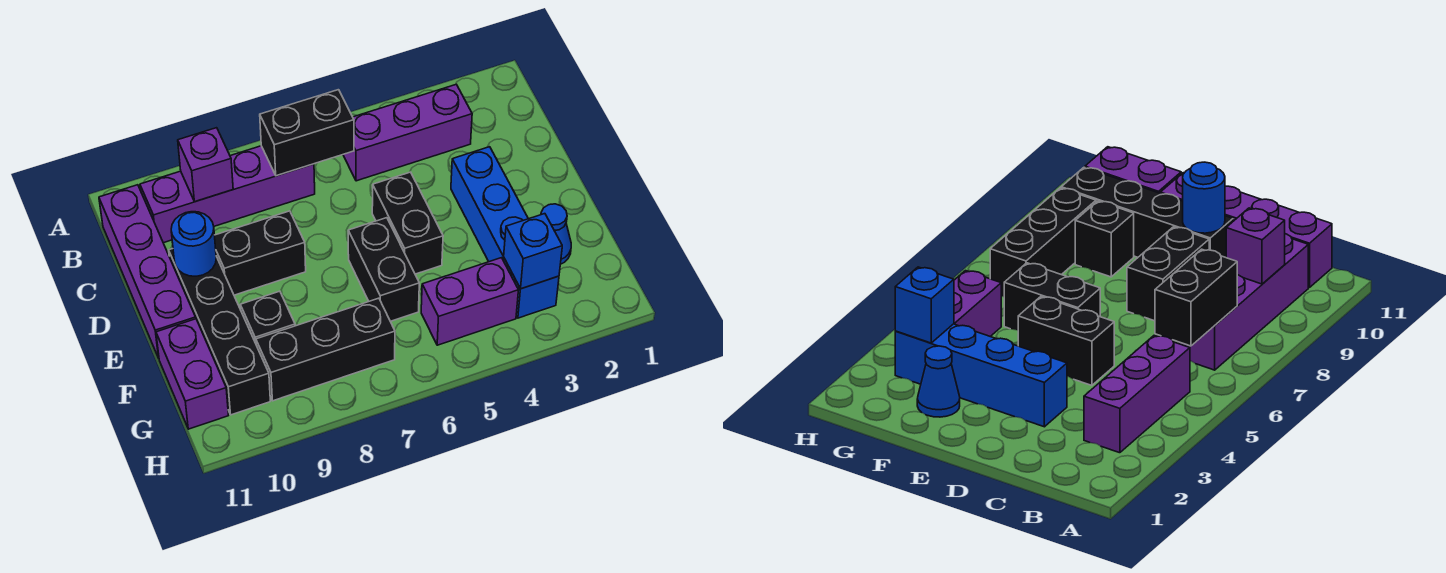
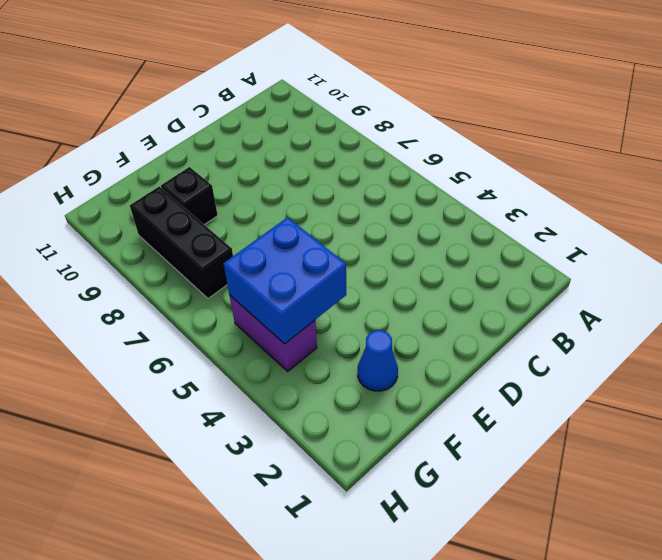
blue brick F4:G5 level 2 -> none
none -> purple brick B3:B5 level 1
none -> purple brick B7:B10 level 1
none -> purple brick B11:E11 level 1

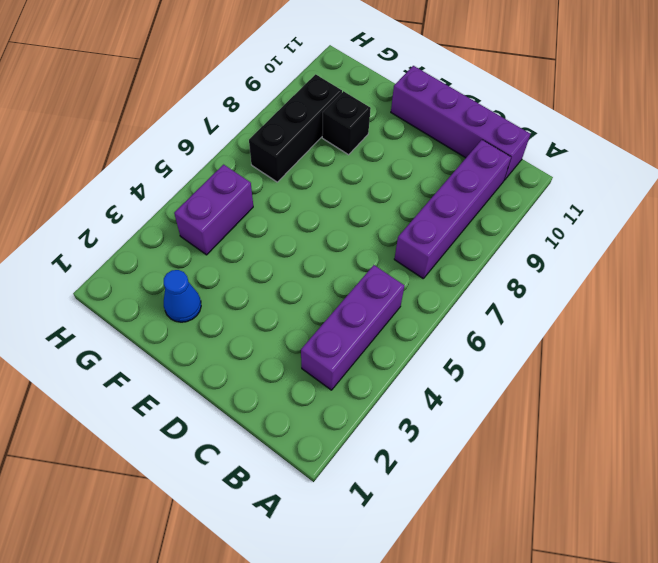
none -> blue brick D3:G3 level 1
none -> black brick D5:E5 level 1
none -> black brick D8:D9 level 1

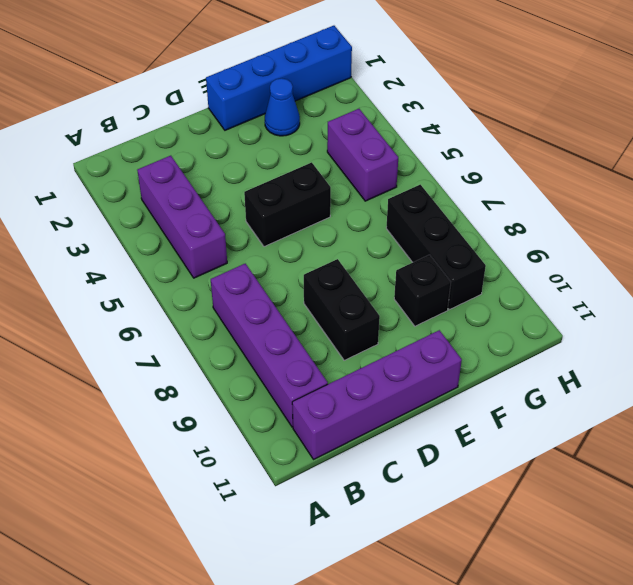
blue brick E1:H1 level 1 -> blue brick D3:G3 level 1
none -> black brick D10:G10 level 1
none -> black brick E6:F6 level 1
none -> purple brick F11:G11 level 1

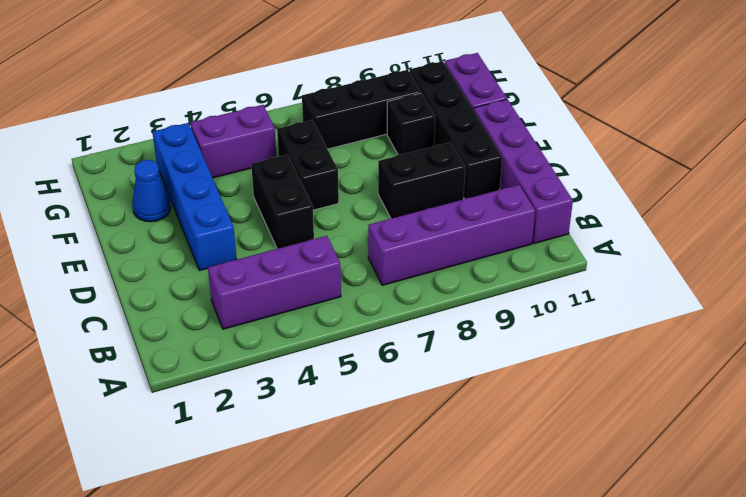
none -> black brick B6:B7 level 2
none -> purple brick B9 level 2
none -> blue round brick D10 level 2

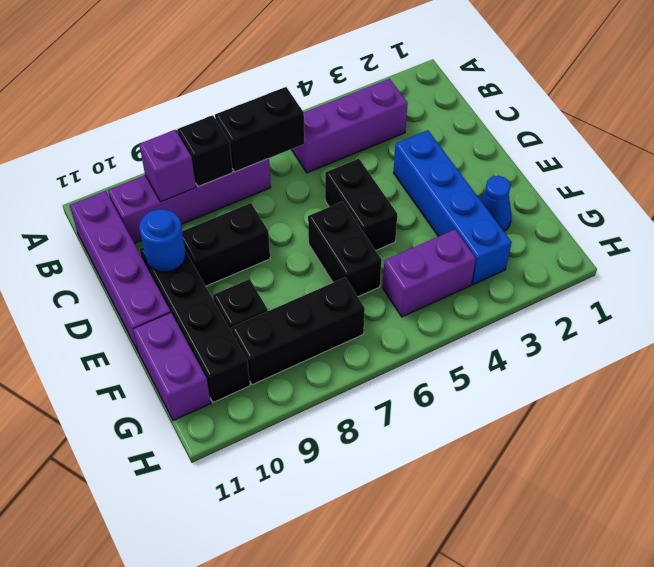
black brick B8 level 2 -> none
none -> blue brick G3 level 2

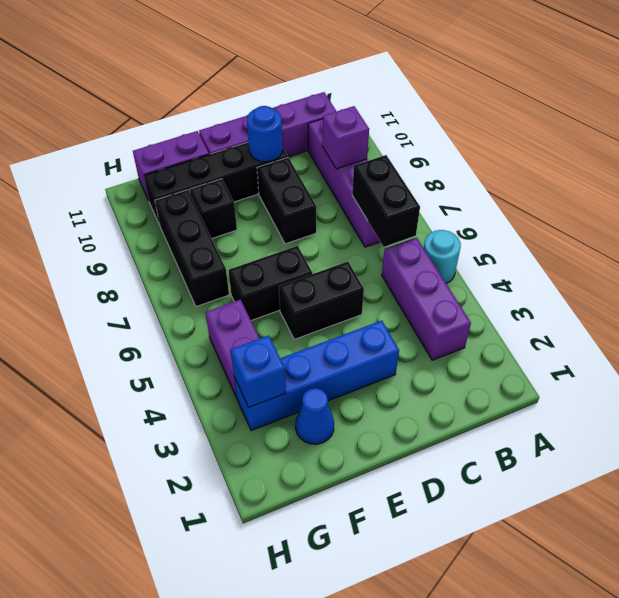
cyan round brick A5 level 1 -> none

